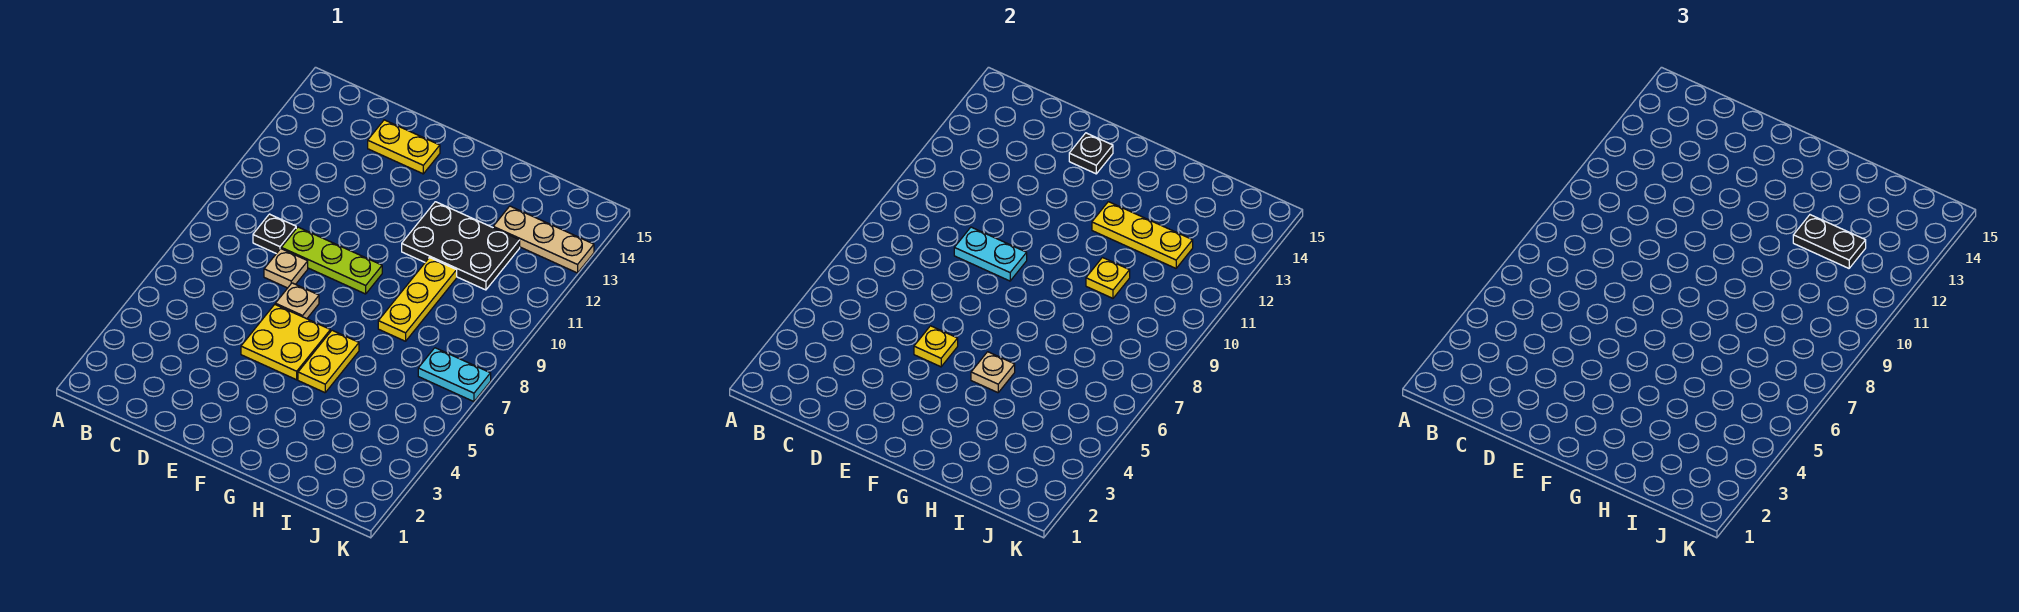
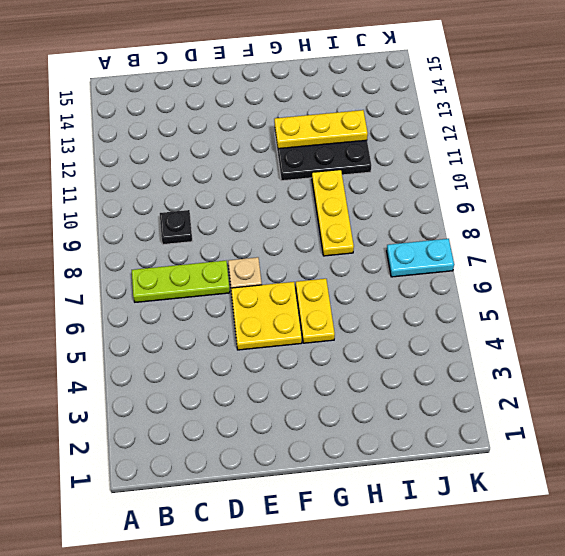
lime plate B7:D7 level 1 -> lime plate D9:F9 level 1
none -> tan plate D8 level 1
none -> yellow plate D14:E14 level 1
none -> tan plate I13:K13 level 1

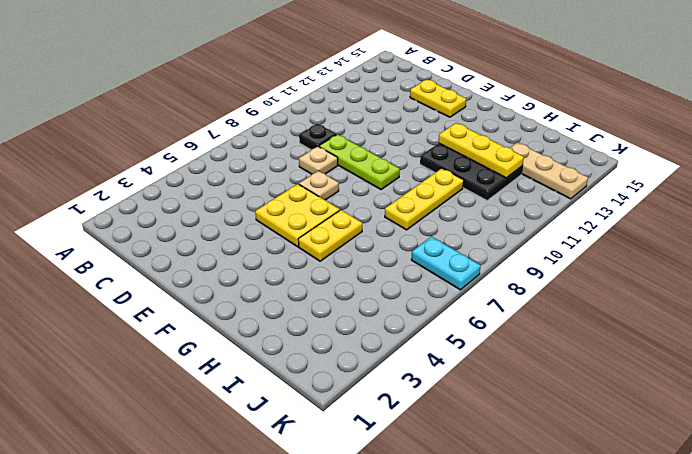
none -> cyan plate D9:E9 level 2
none -> yellow plate E5 level 2
none -> black plate E14 level 2

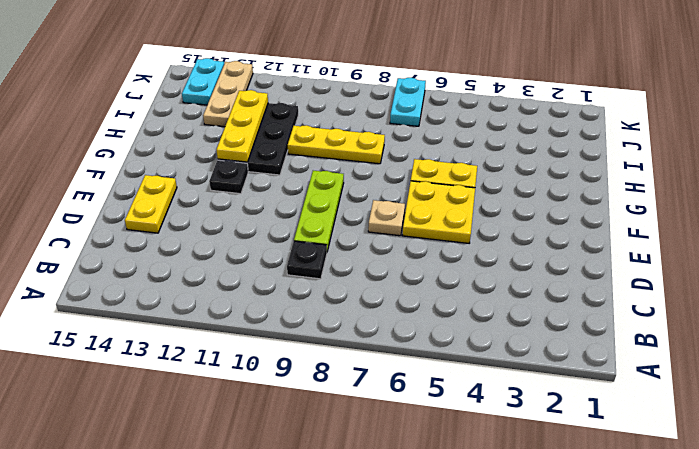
black plate F12 level 1 -> black plate E14 level 2
cyan plate J14:K14 level 1 -> cyan plate D9:E9 level 2
none -> tan plate D8 level 1
none -> yellow plate E5 level 2
none -> tan plate G5 level 2

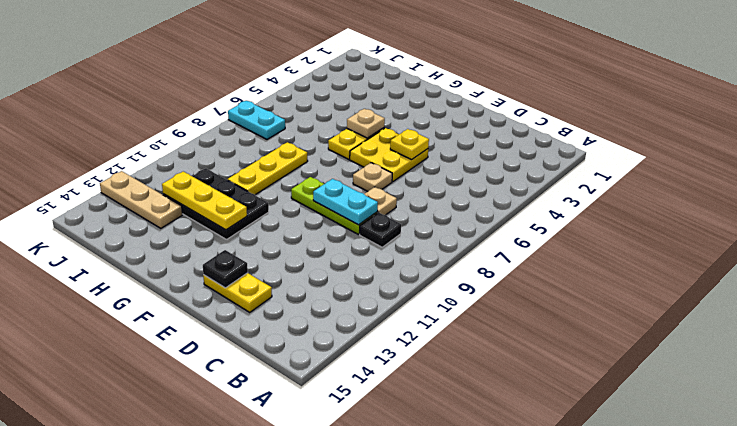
none -> yellow plate H10 level 2
none -> black plate H12:I12 level 3

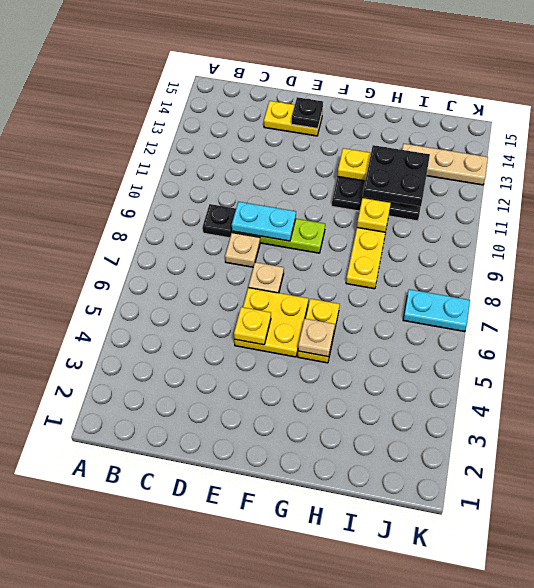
black plate H11:I12 level 3 -> black plate H12:I12 level 3

